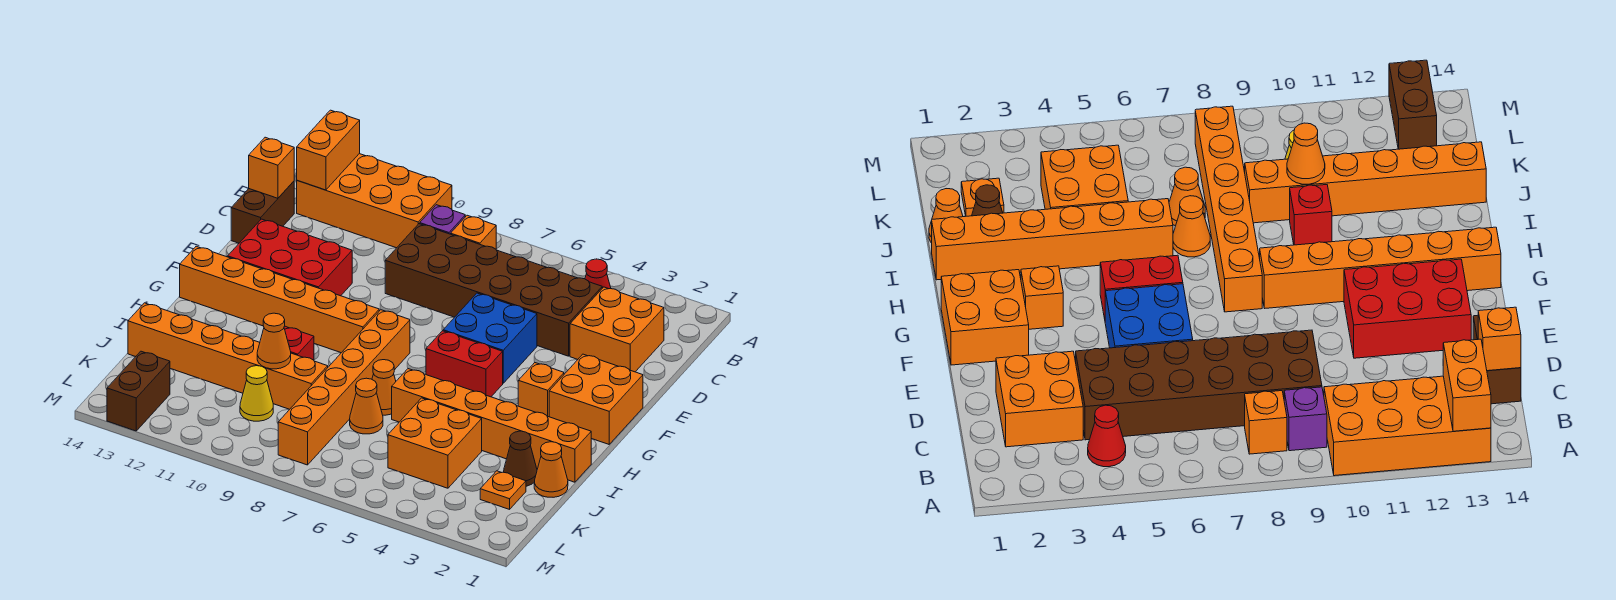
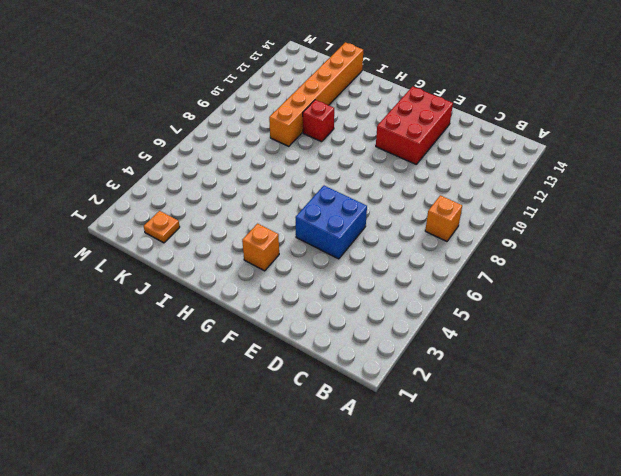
none -> orange brick A10:B13 level 1
none -> red cone B4 level 1
none -> purple brick B9 level 1

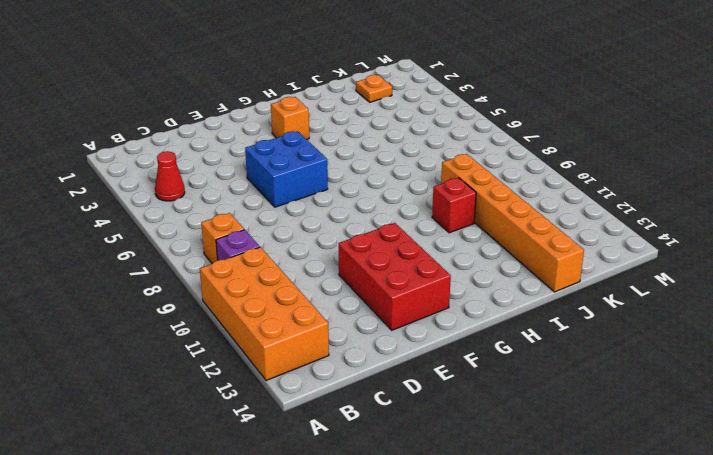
none -> orange brick C2:D3 level 1
none -> brown brick C4:D9 level 1
none -> brown brick C14:D14 level 1

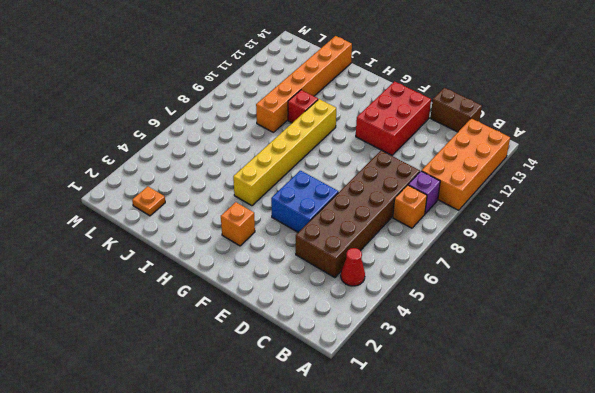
yellow brick H5:H10 level 1 -> orange brick G8:L8 level 1
none -> orange brick C2:D3 level 1
none -> orange brick F1:G2 level 1
none -> red brick G5:G6 level 1

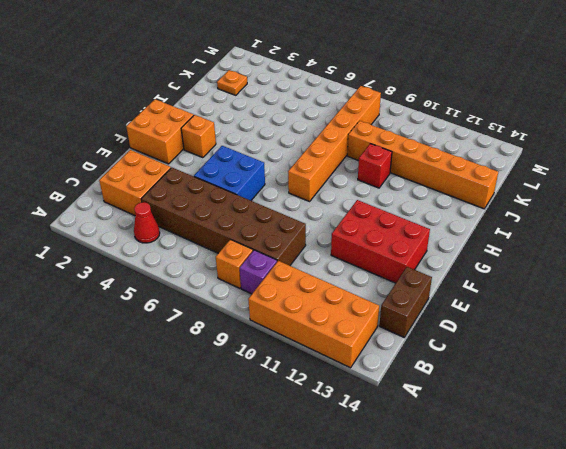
none -> red brick G5:G6 level 1
none -> orange brick G9:G14 level 1
none -> orange brick I1:I6 level 1

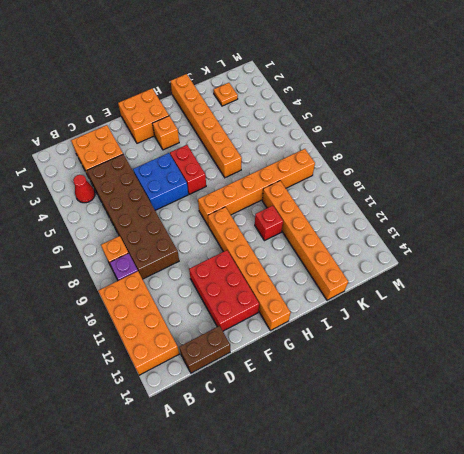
none -> orange cone I7 level 1
none -> orange cone J1 level 1
none -> brown cone J2 level 1

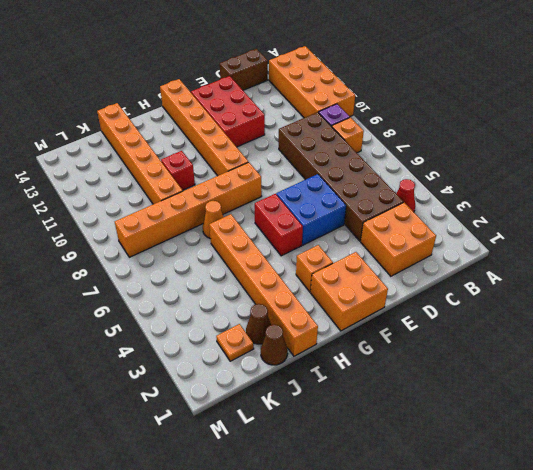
brown cone J1 level 1 -> orange cone J1 level 1
none -> orange brick J4:K5 level 1
none -> orange cone J7 level 1
none -> yellow cone K10 level 1

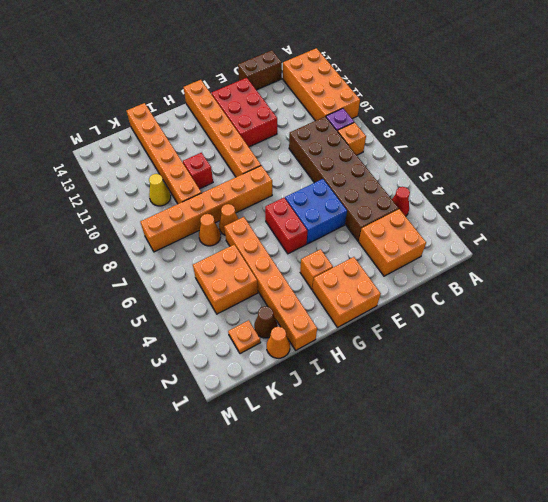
none -> brown brick L13:M13 level 1
none -> orange brick A13:B13 level 2
none -> orange brick C14 level 2

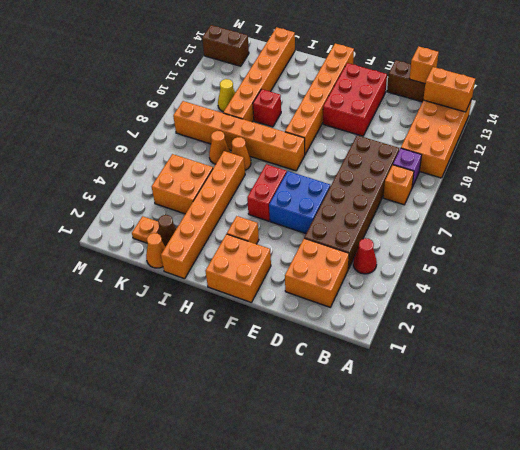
none -> orange cone J10 level 2

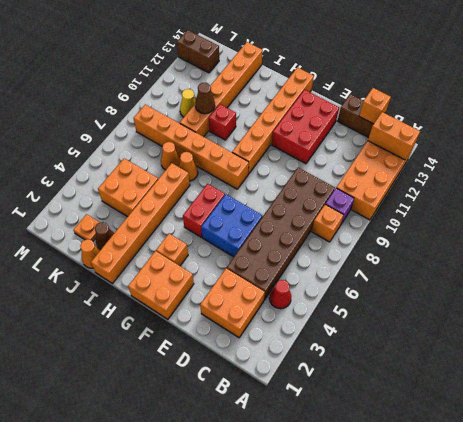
brown cone J10 level 2 -> orange cone J10 level 2

